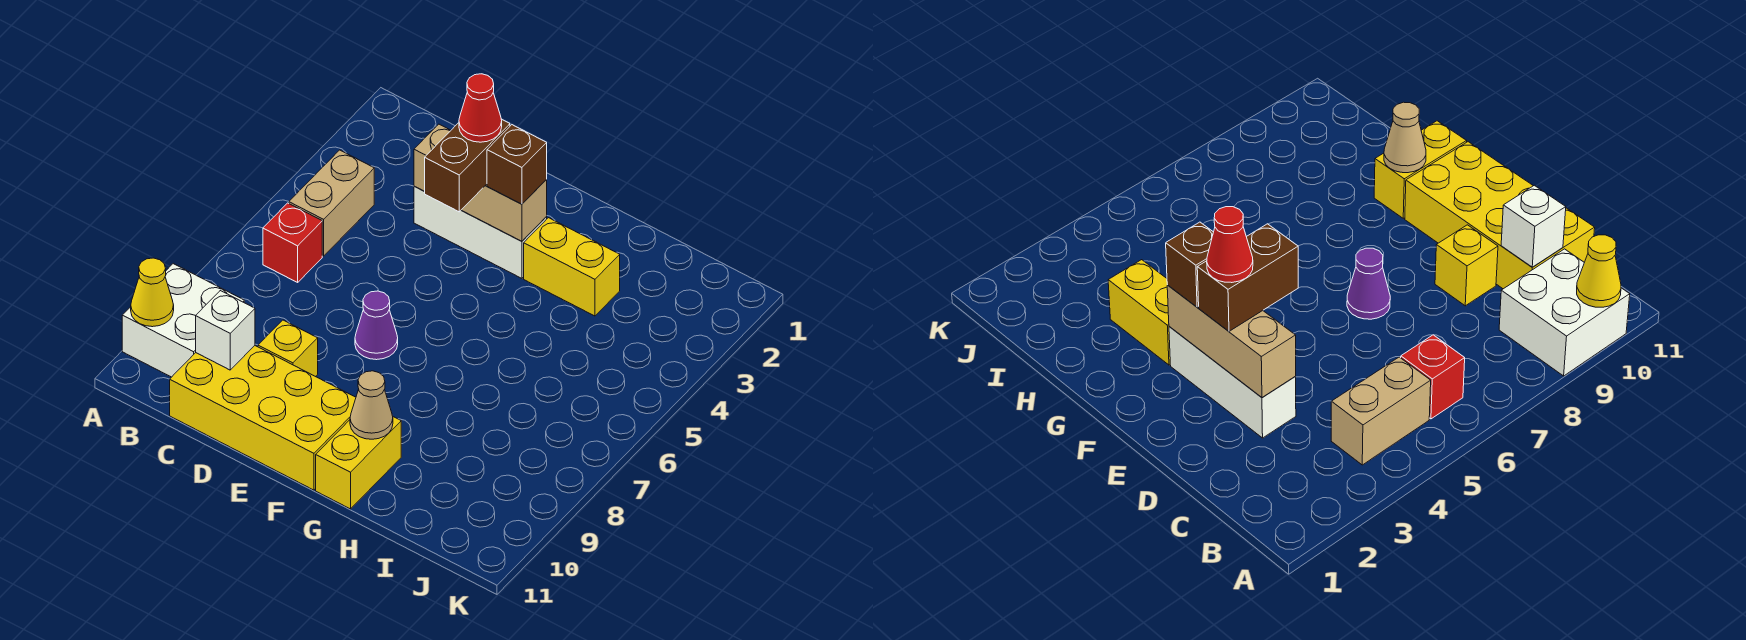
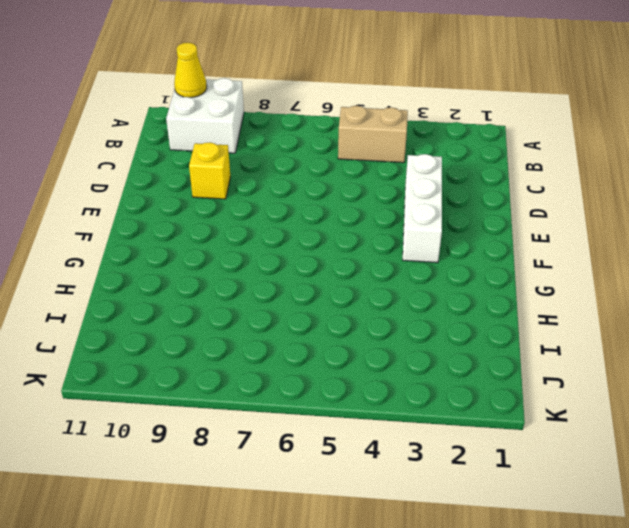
none -> red brick B6 level 1
none -> yellow brick C10:F11 level 1
none -> purple cone E7 level 1

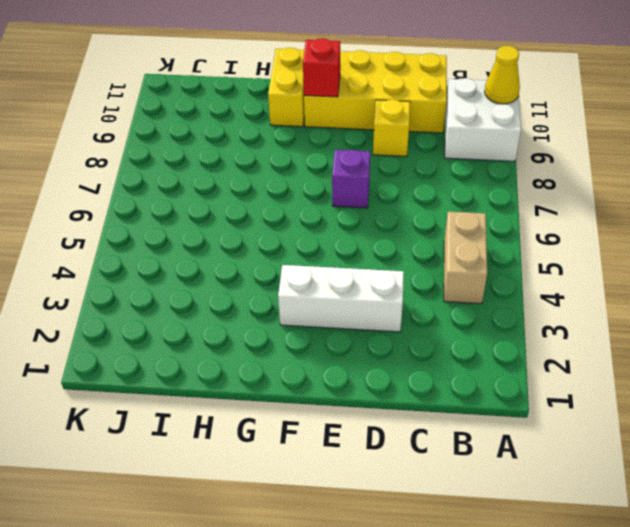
purple brick E7 level 1 -> purple cone E7 level 1
red brick F10 level 2 -> red brick B6 level 1
none -> yellow brick G3:H3 level 1
none -> white brick C10 level 2
none -> tan brick D3:F3 level 2

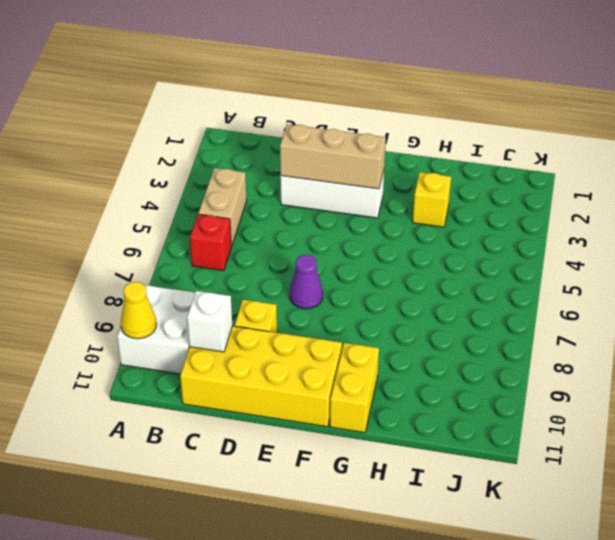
yellow brick H3 level 1 -> yellow brick G3:H3 level 1
none -> tan cone G10 level 2
none -> brown brick E3:E4 level 3
none -> brown brick F3 level 3

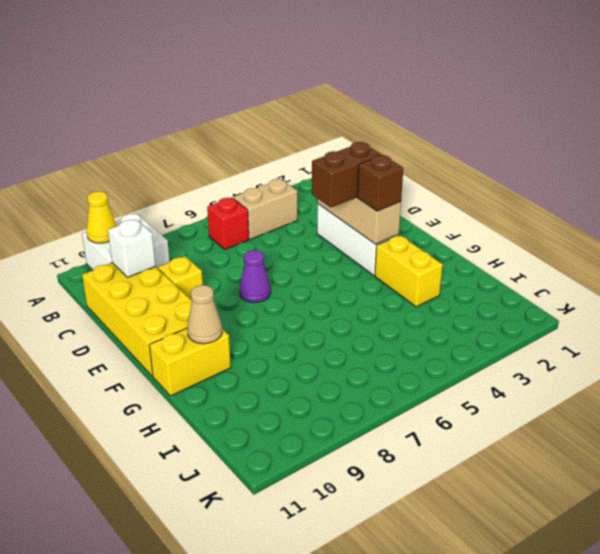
none -> red cone E3 level 4

